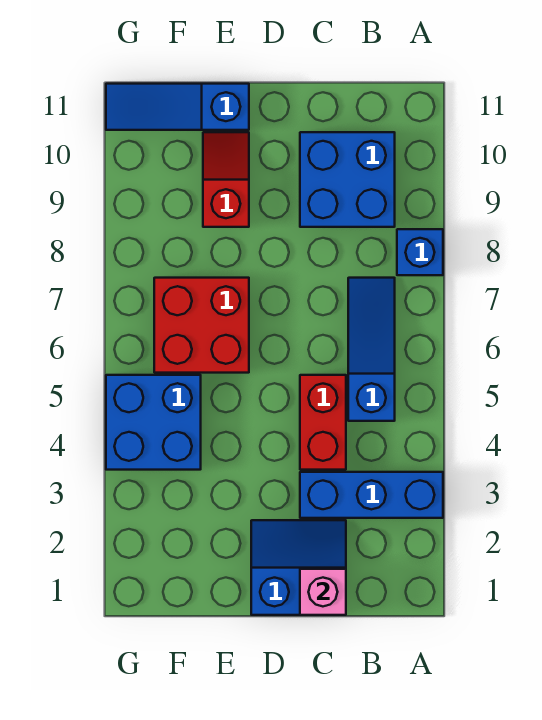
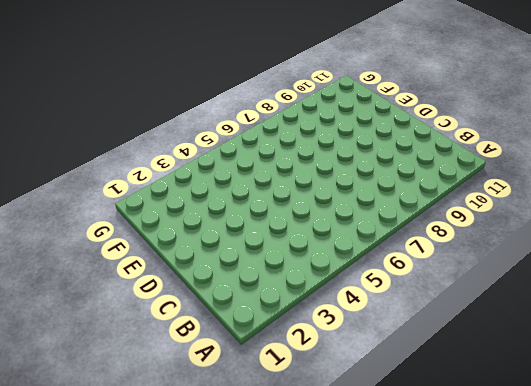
none -> blue brick A3:C3 level 1
none -> blue brick A8 level 1

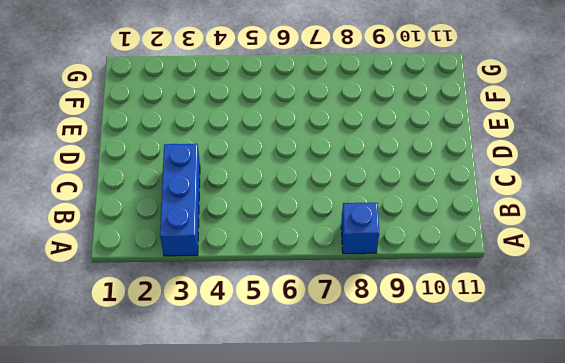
none -> blue slope B5:B7 level 1 top 5
none -> blue brick B9:C10 level 1

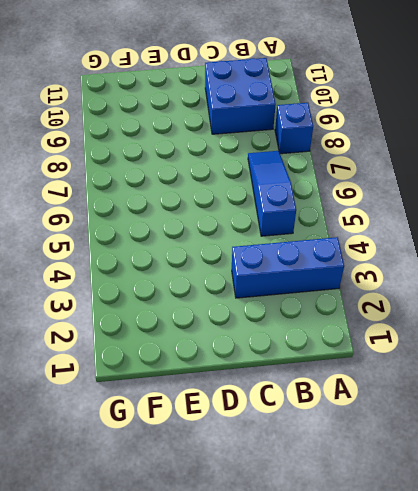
none -> blue slope C1:D2 level 1 top 1
none -> red brick C4:C5 level 1

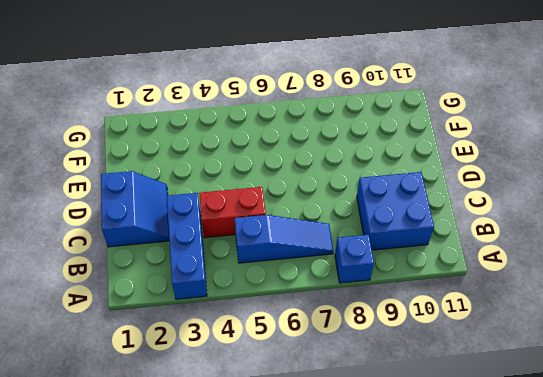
none -> red brick E6:F7 level 1
none -> red slope E9:E10 level 1 top 9

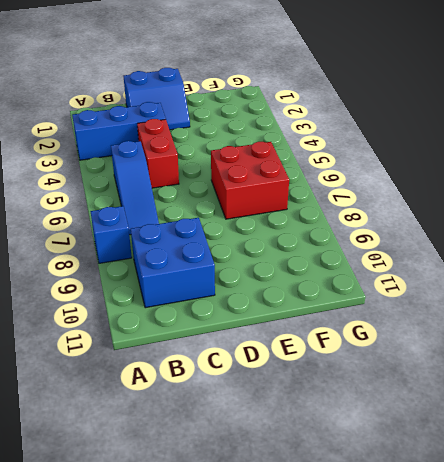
none -> red slope E9:E10 level 1 top 9
none -> blue slope E11:G11 level 1 top E

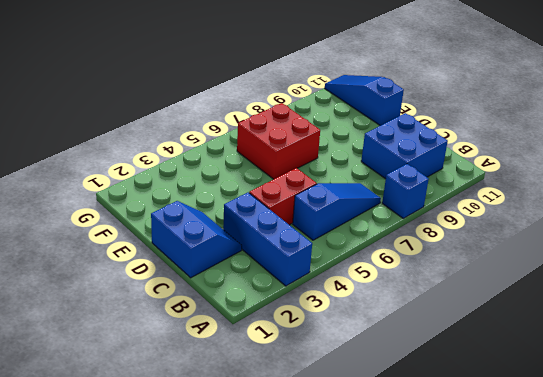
none -> red slope E9:E10 level 1 top 9
none -> blue brick F4:G5 level 1

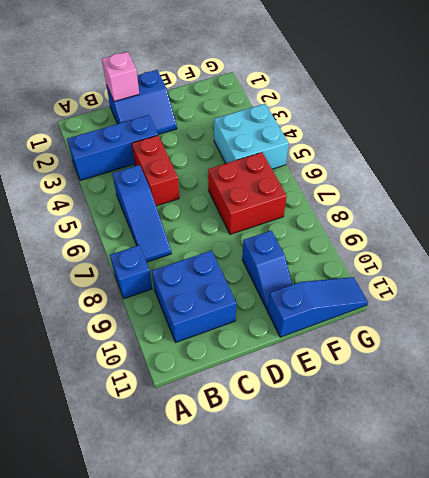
blue slope E9:E10 level 1 top 9 -> red slope E9:E10 level 1 top 9
cyan brick F4:G5 level 1 -> blue brick F4:G5 level 1

